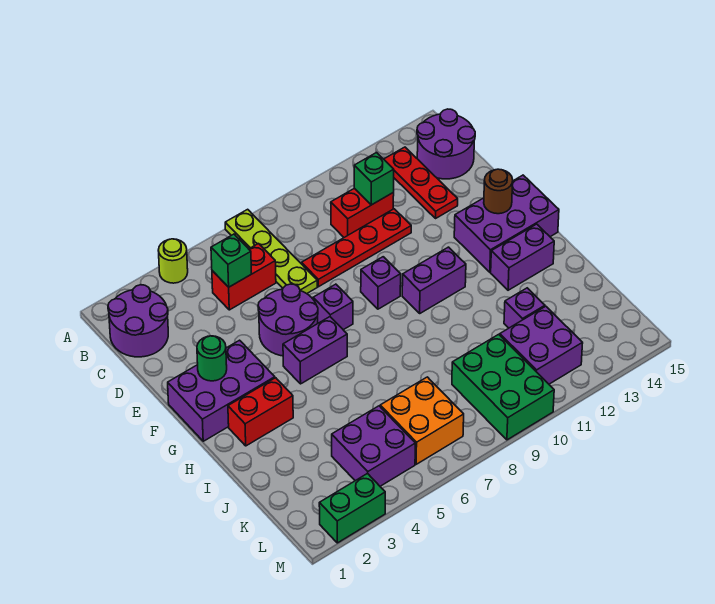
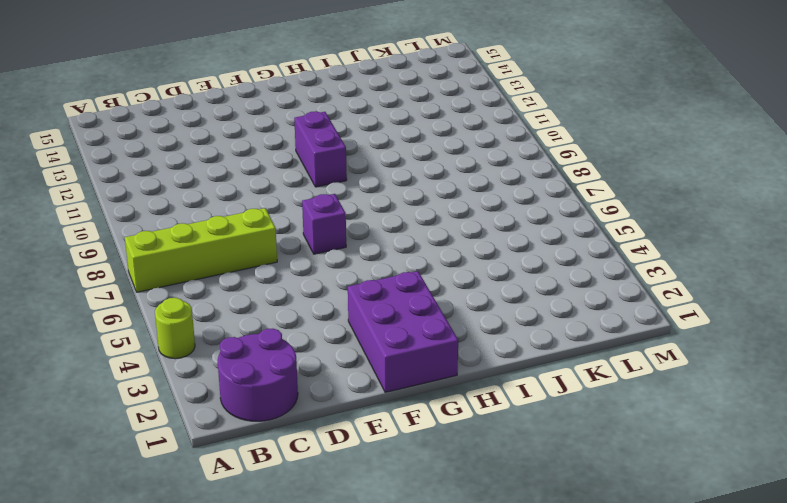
lime brick A7:D7 level 1 -> lime plate A7:D7 level 1
none -> red plate B13:D13 level 1
none -> purple round brick B14:C15 level 1
none -> red brick C5:C6 level 1

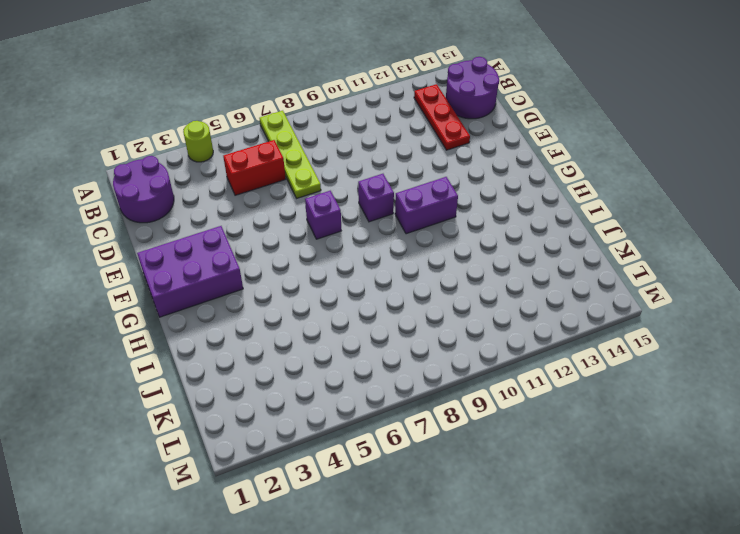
none -> red brick C10:C11 level 1
none -> red plate D8:D11 level 1
none -> purple round brick E5:F6 level 1

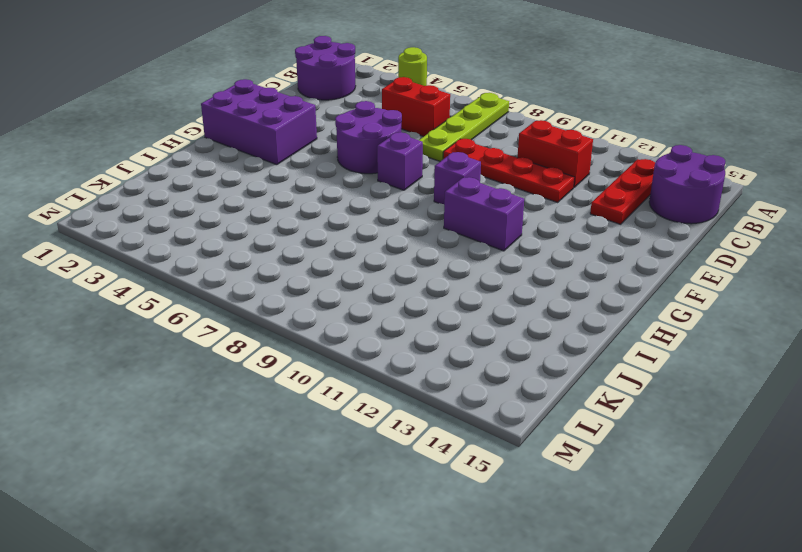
none -> purple brick F13:G15 level 1
none -> purple brick G5:G6 level 1
none -> red brick H2:H3 level 1

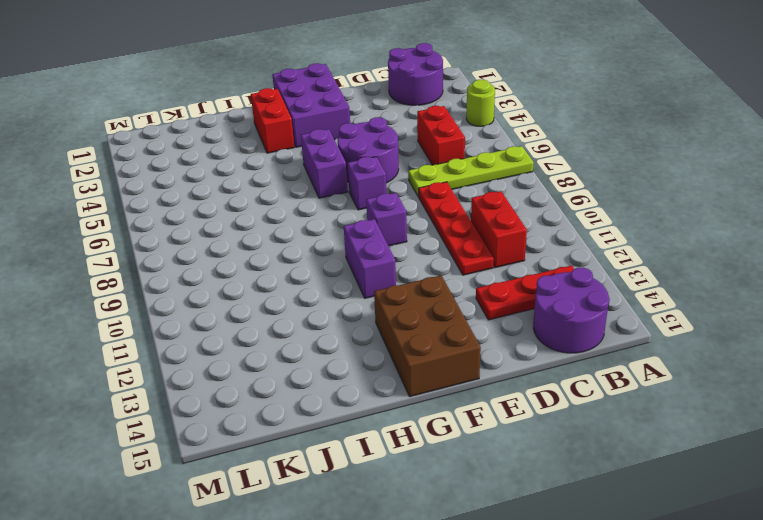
brown brick F13:G15 level 1 -> purple brick F13:G15 level 1
none -> purple brick H13:H14 level 1
none -> purple brick J12 level 1
none -> purple brick K4:L5 level 1

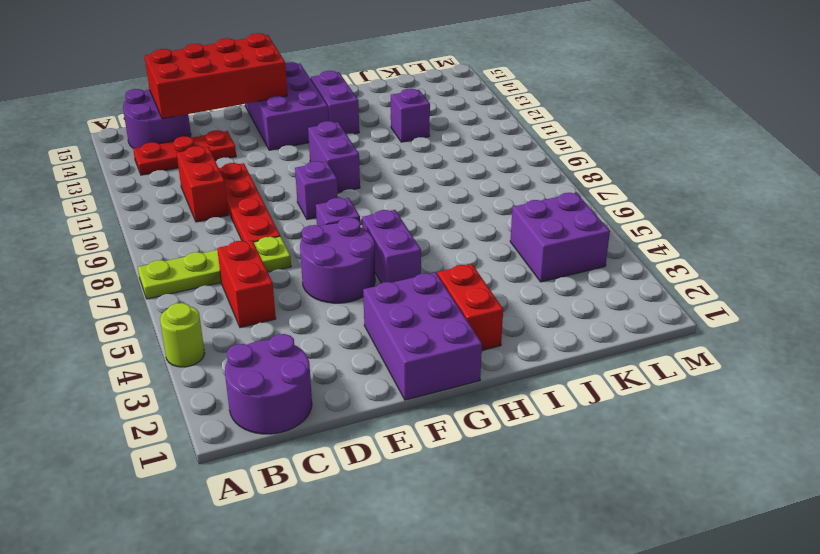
red brick C14:F15 level 2 -> brown round brick F14 level 2
none -> orange brick K6:L7 level 1
none -> green brick K9:M10 level 1
none -> purple brick K11:L12 level 1

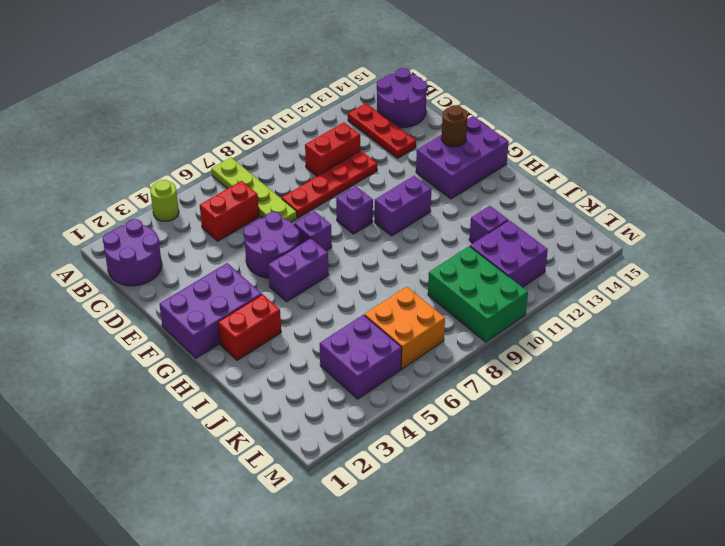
none -> purple brick H13:H14 level 1
none -> green brick M2:M3 level 1
none -> green brick C5 level 2

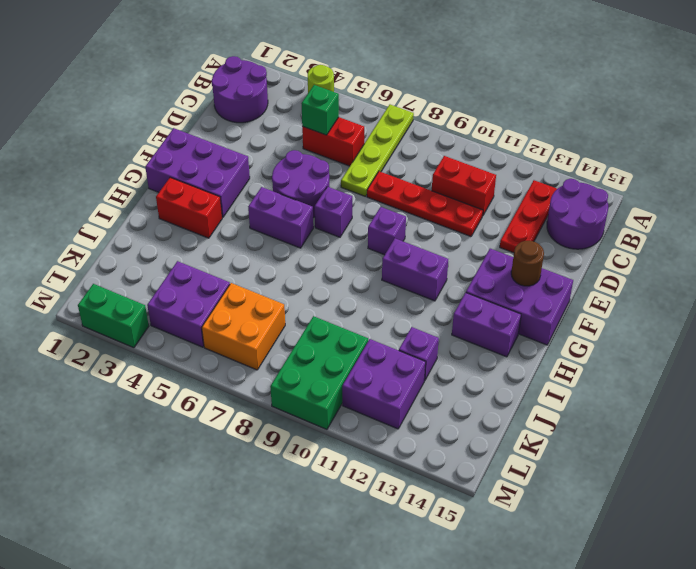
none -> green brick C11 level 2
none -> green round brick F2 level 2

